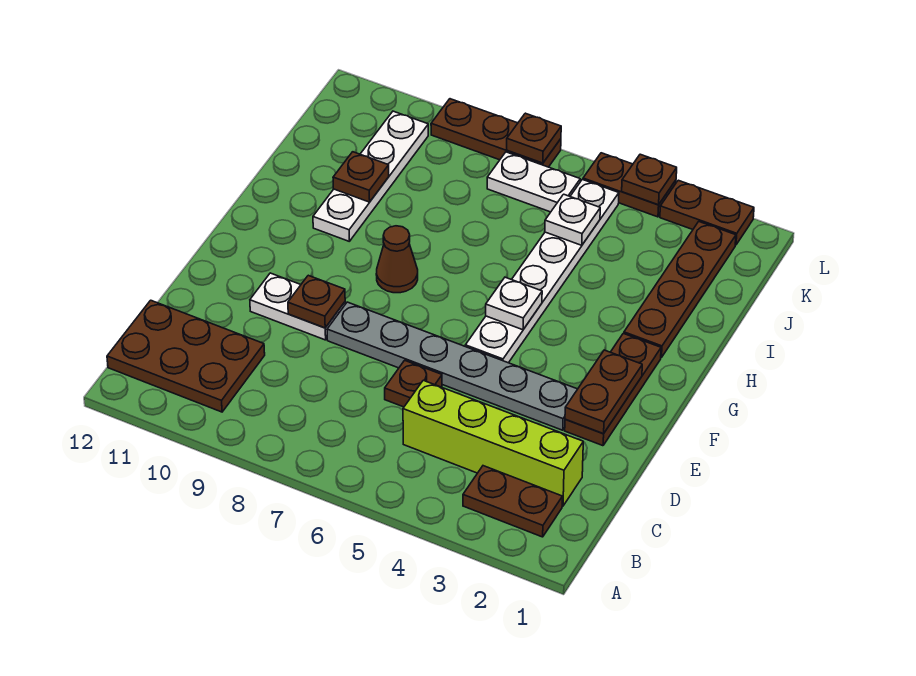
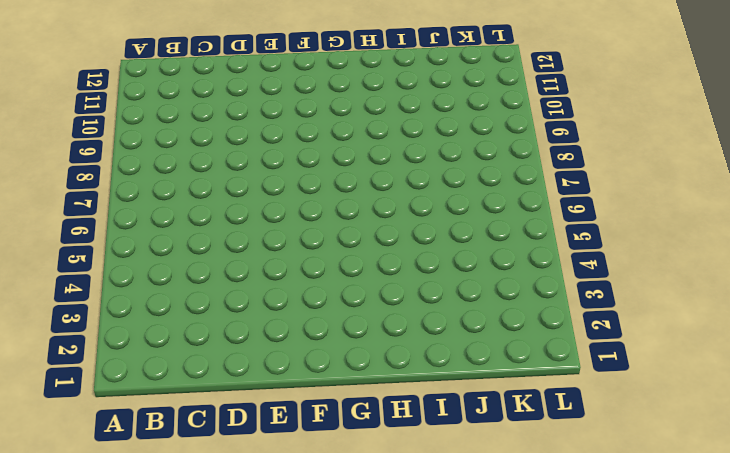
none -> brown plate B2:B3 level 1
none -> brown plate B10:C12 level 1
none -> lime brick C2:C5 level 1

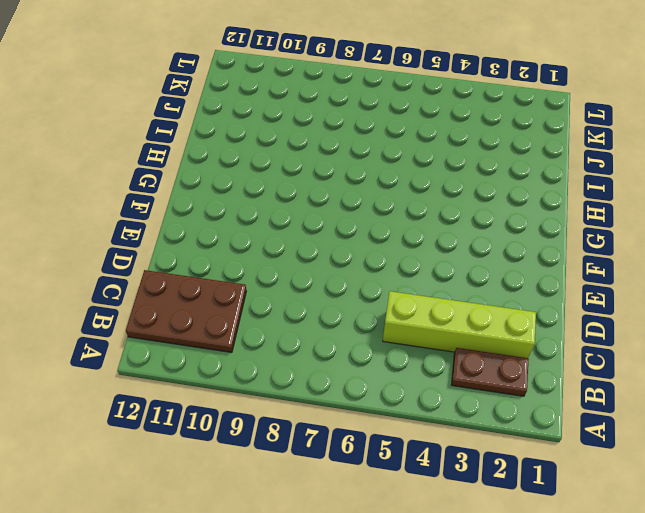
none -> brown plate D6 level 1
none -> brown plate E2:G2 level 1
none -> grey plate E3:E8 level 1

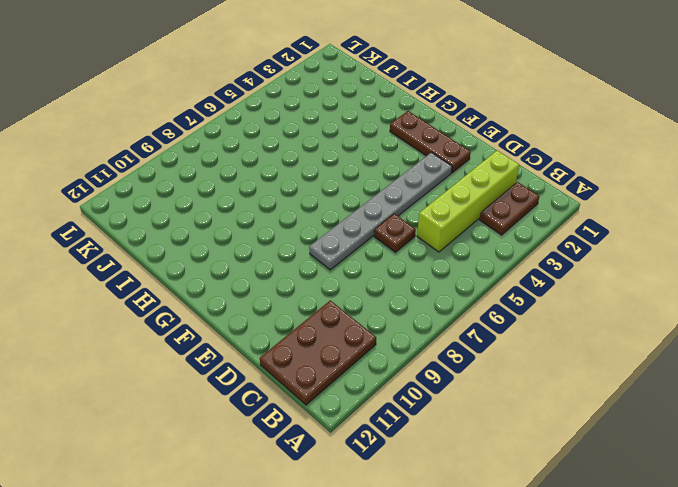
none -> white plate E9:E10 level 1
none -> white plate F5:K5 level 1
none -> brown cone G8 level 1

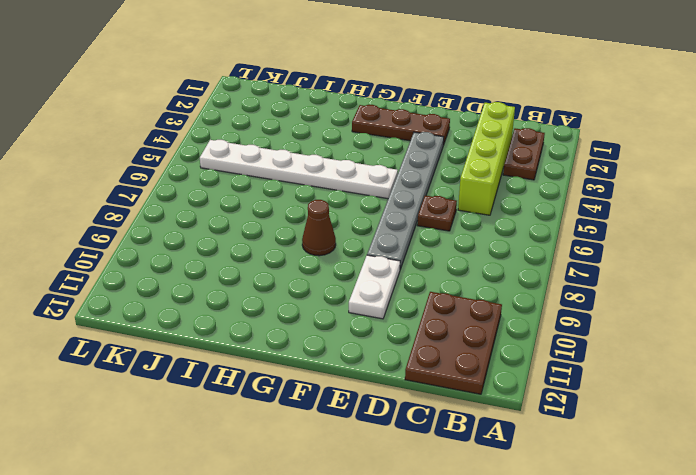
none -> brown plate H2:K2 level 1
none -> white plate H10:K10 level 1
none -> white plate K6:K7 level 1

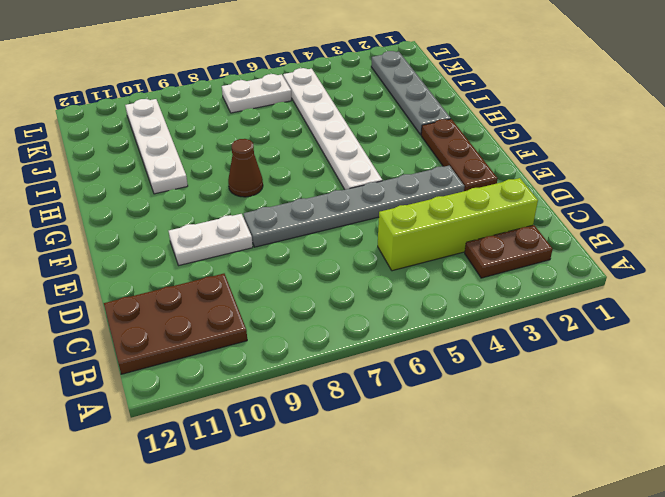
grey plate H2:K2 level 1 -> brown plate H2:K2 level 1
none -> brown plate D6 level 1
none -> brown plate L2:L3 level 1
none -> brown plate L4:L5 level 1

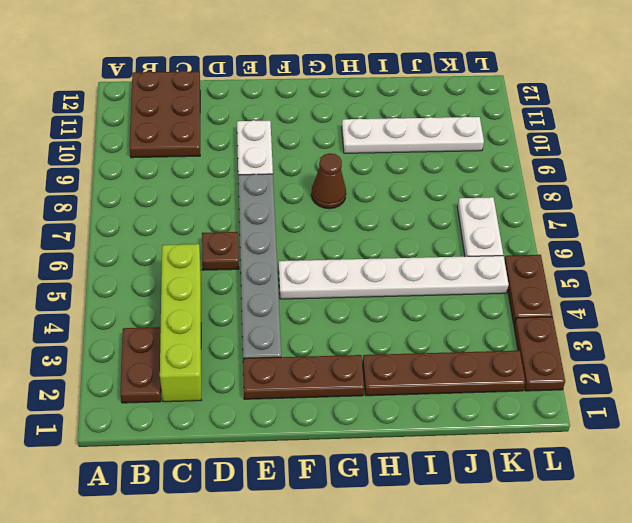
none -> brown plate L7:L9 level 1
none -> brown plate E2:F2 level 2
none -> brown plate E9 level 2

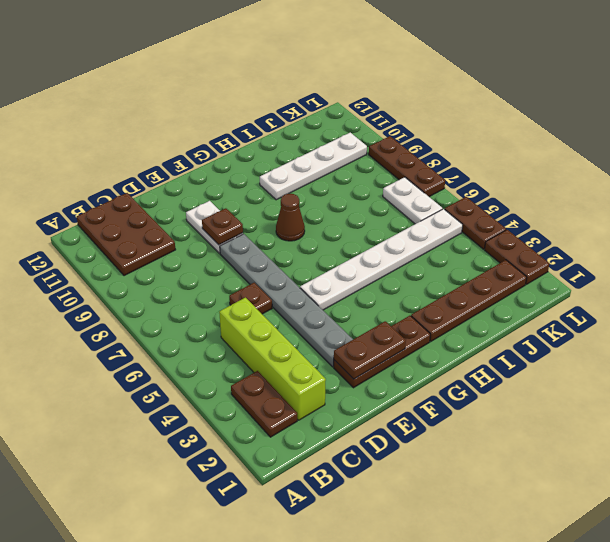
none -> white plate G5 level 2
none -> brown plate I10 level 2
none -> white plate J5 level 2

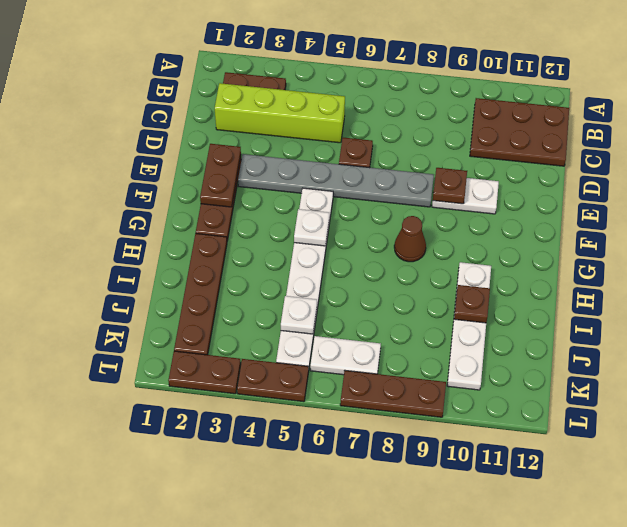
none -> brown plate L4 level 2
none -> brown plate L7 level 2

